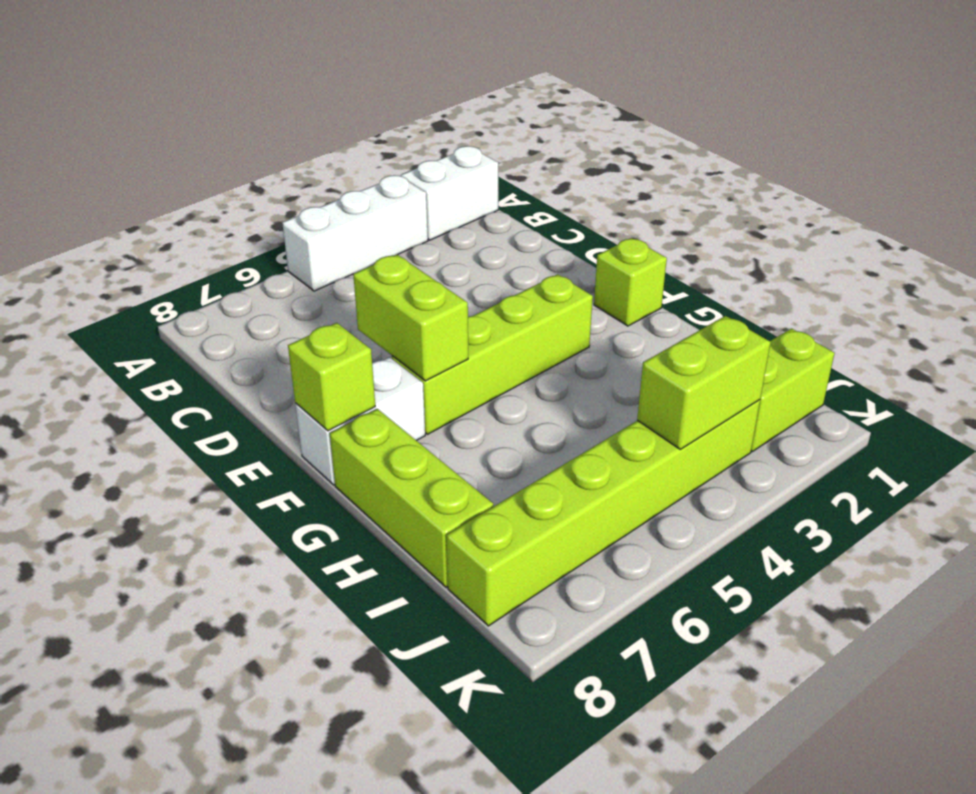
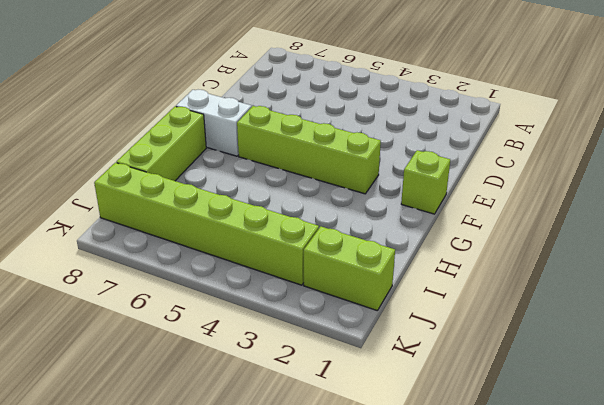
none -> white brick A1:A2 level 1
none -> white brick A3:A5 level 1

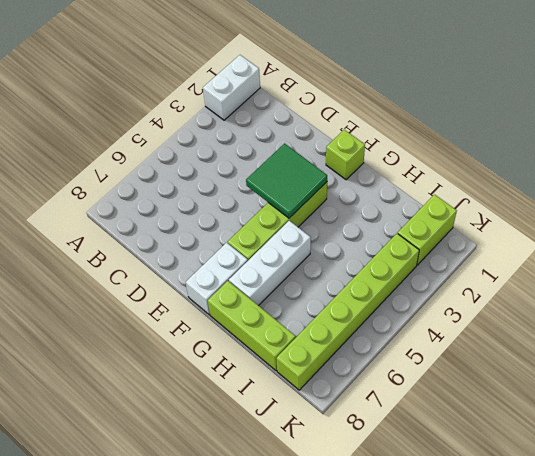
green tile E3:F4 level 2 -> none
white brick G5:G7 level 1 -> white brick A3:A5 level 1
none -> lime brick E6:F6 level 2
none -> lime brick F8 level 2

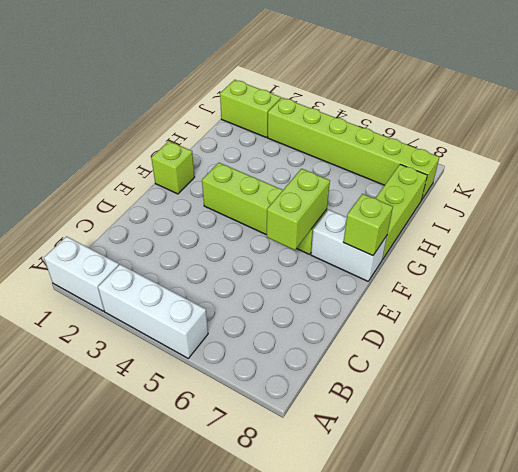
none -> lime brick J3:J4 level 2

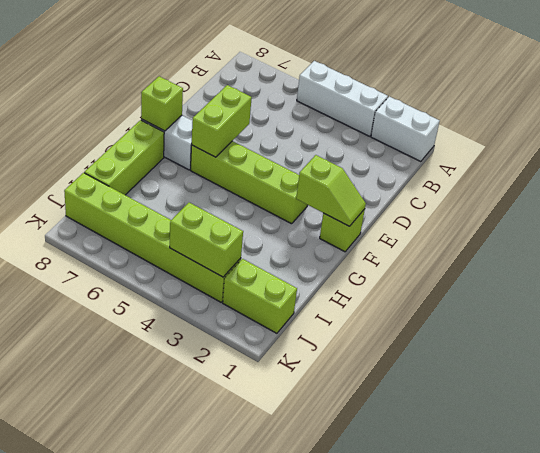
lime slope F1:F2 level 2 top 2 -> none

